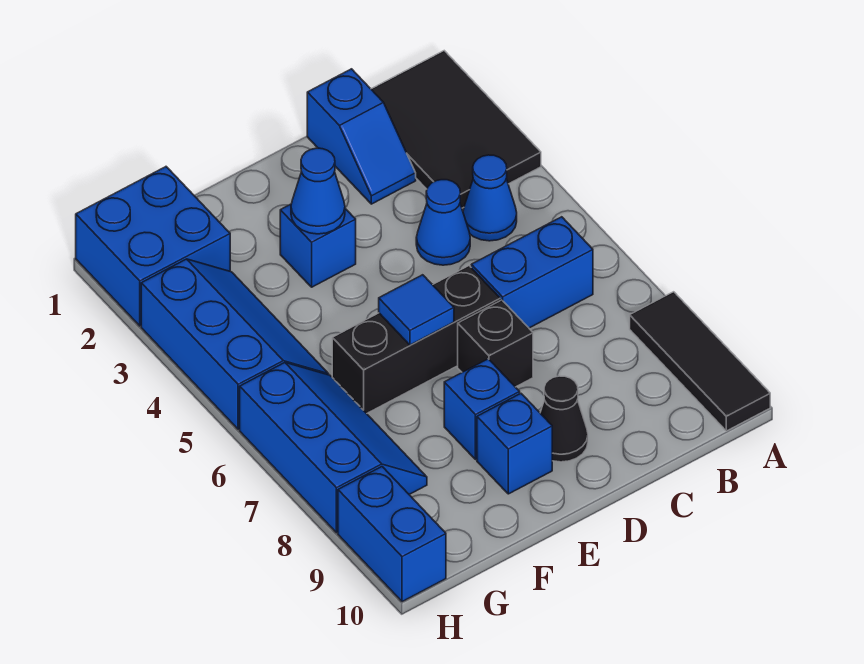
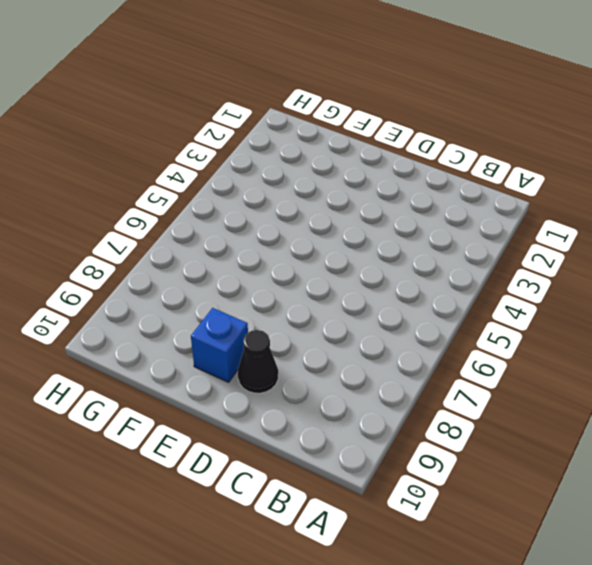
none -> black tile A1:B3 level 1
none -> black tile A8:A10 level 1
none -> blue cone B4 level 1

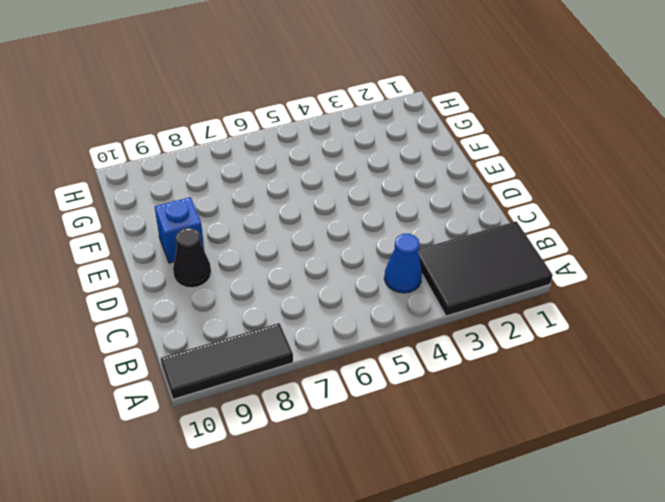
none -> blue brick B6:C6 level 1
none -> blue slope C1:C2 level 1 top 1
none -> blue cone C4 level 1

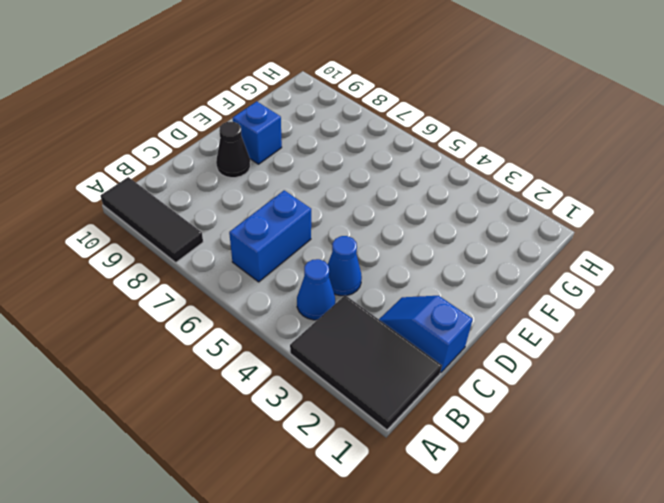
none -> black brick D6:F6 level 1
none -> black brick D7 level 1
none -> blue brick E3 level 1

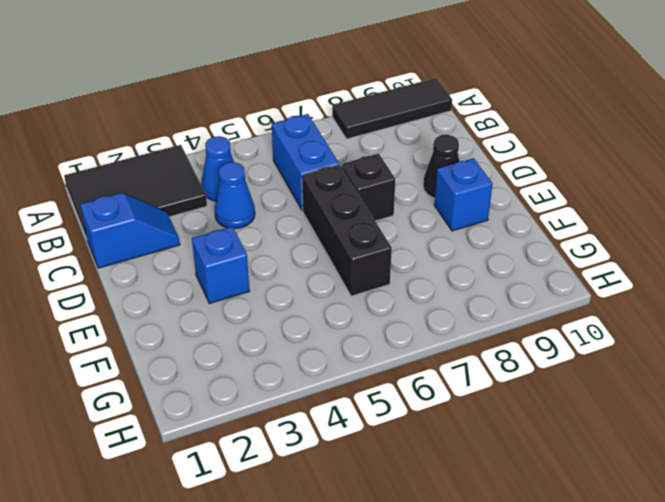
none -> blue brick E8 level 1
none -> blue brick G1:H2 level 1
none -> blue slope G3:H5 level 1 top H

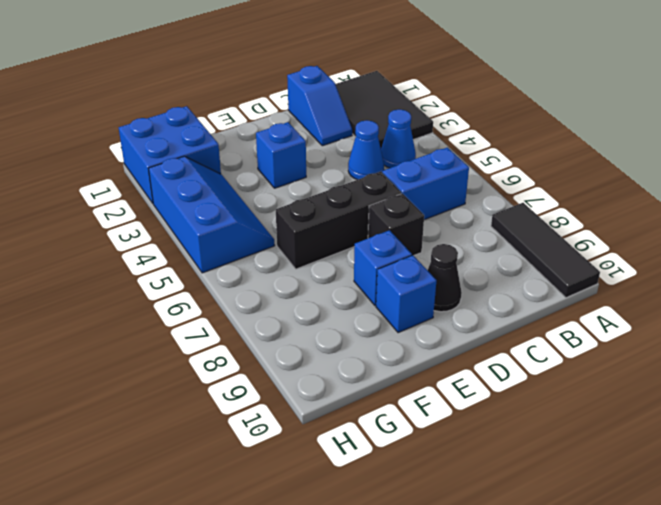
none -> blue slope G6:H8 level 1 top H
none -> blue brick H9:H10 level 1
none -> blue cone E3 level 2

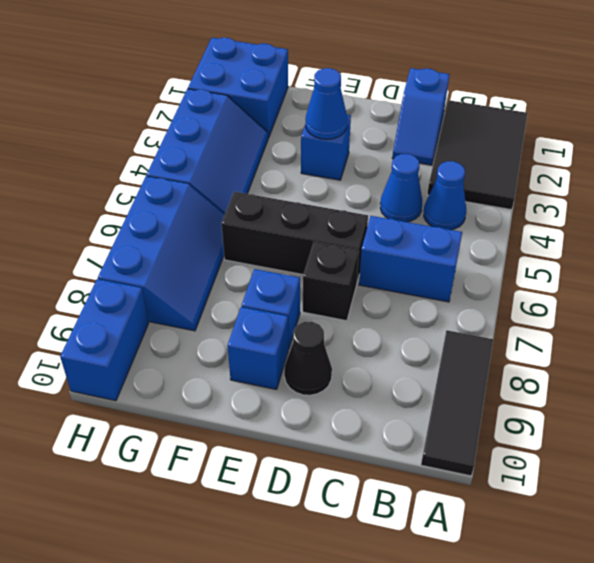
none -> blue tile E6 level 2

